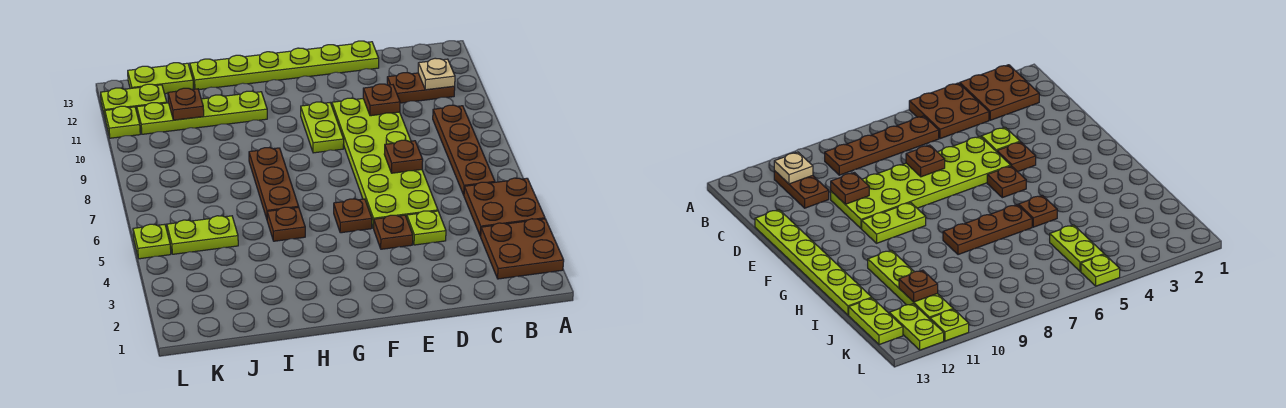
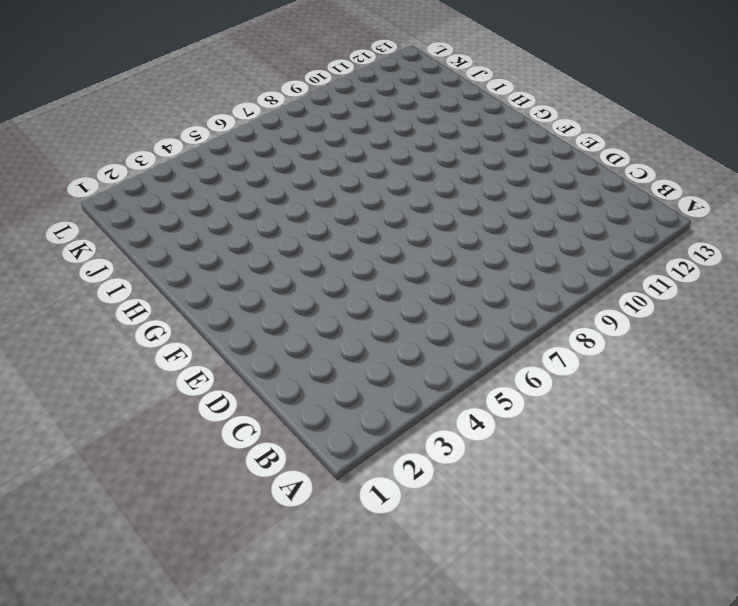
none -> brown plate A2:B3 level 1
none -> brown plate A4:B5 level 1
none -> brown plate B6:B9 level 1

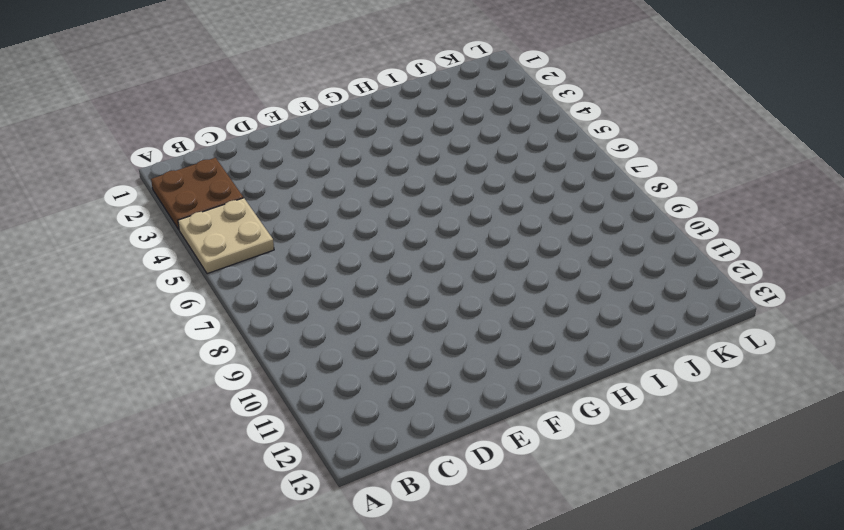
tan plate A4:B5 level 1 -> brown plate A4:B5 level 1
none -> brown plate B6:B9 level 1
none -> brown plate B11:C11 level 1
none -> lime plate D4 level 1

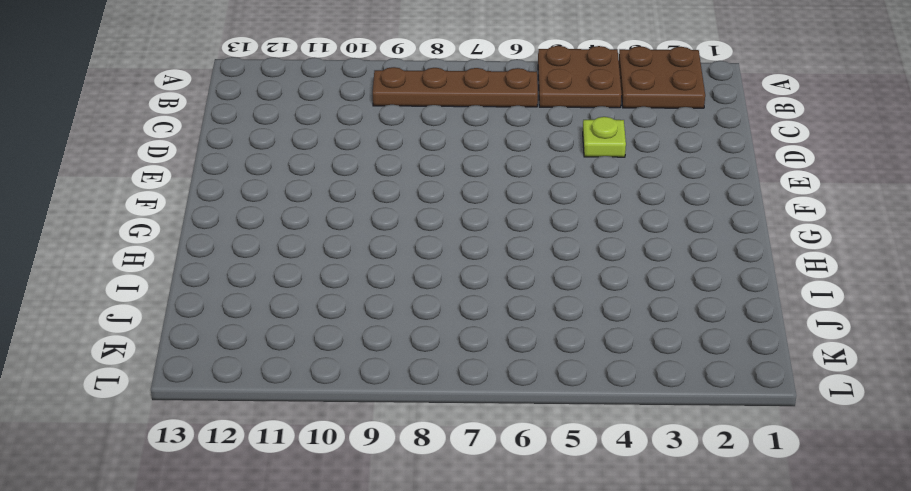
none -> brown plate B11:C11 level 1
none -> lime plate D5:E10 level 1
none -> lime plate D13:I13 level 1

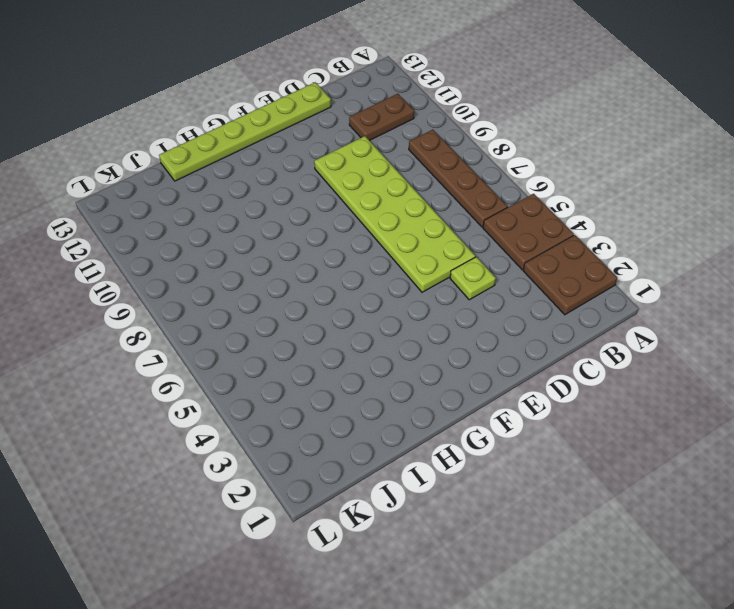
none -> brown plate E4 level 1
none -> brown plate F5 level 1
none -> lime plate F9:F10 level 1

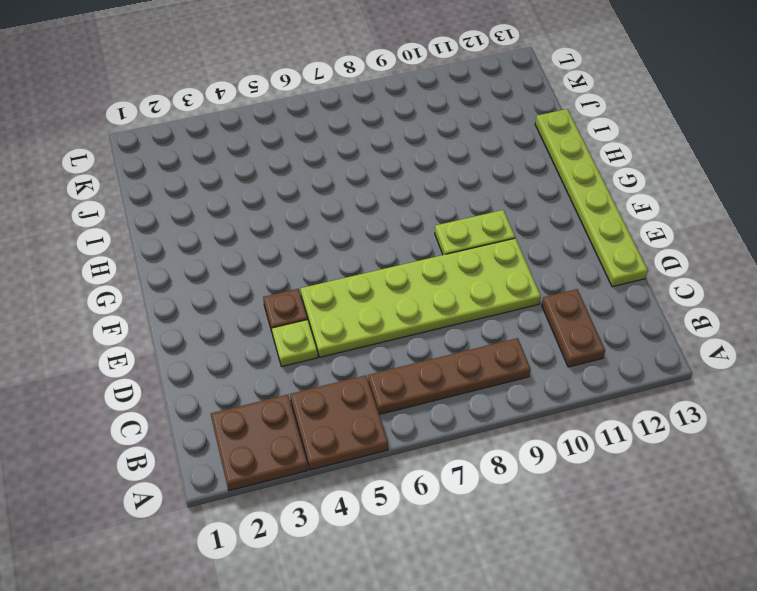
none -> brown plate F5 level 1
none -> brown plate H5 level 1
none -> brown plate H6:H8 level 1

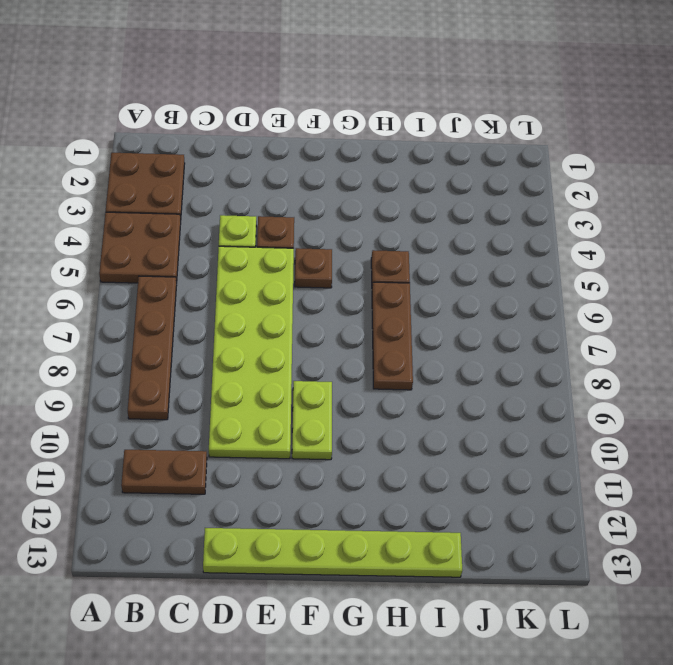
none -> lime plate H11:K11 level 1
none -> lime plate J5:K5 level 1
none -> lime plate J13:K13 level 1

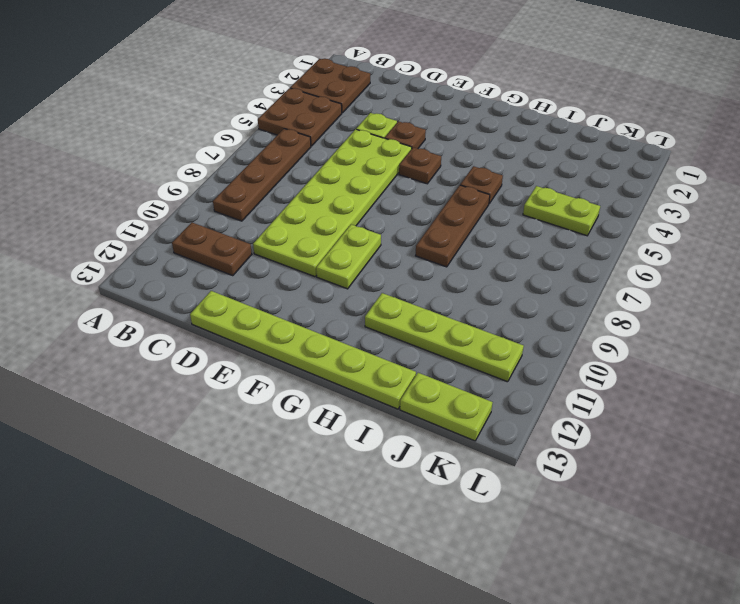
none -> lime plate K12:L12 level 1
none -> lime plate L5 level 1
none -> lime plate L11 level 1

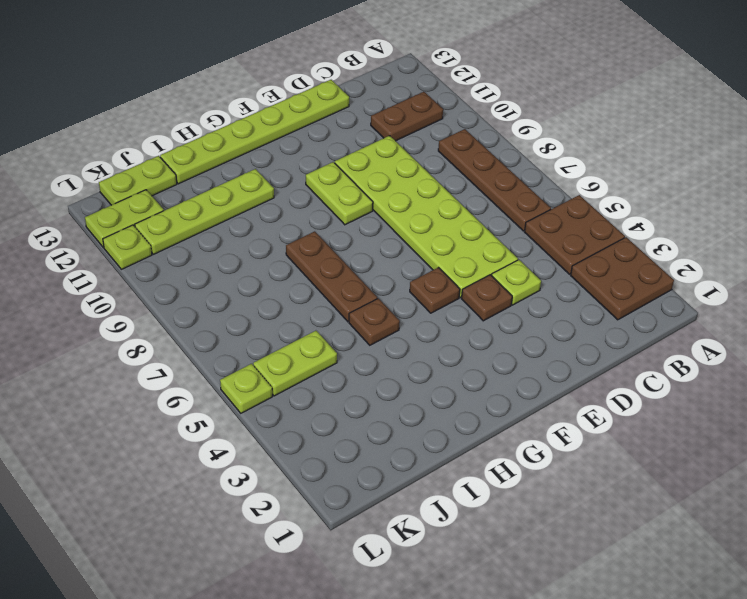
none -> tan plate B11 level 2
none -> brown plate D7 level 2
none -> brown plate D10 level 2

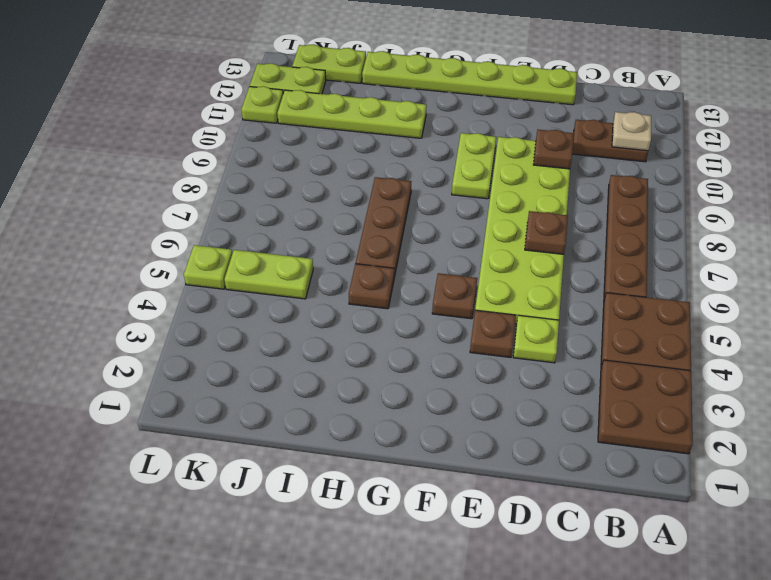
none -> brown plate J11 level 2

